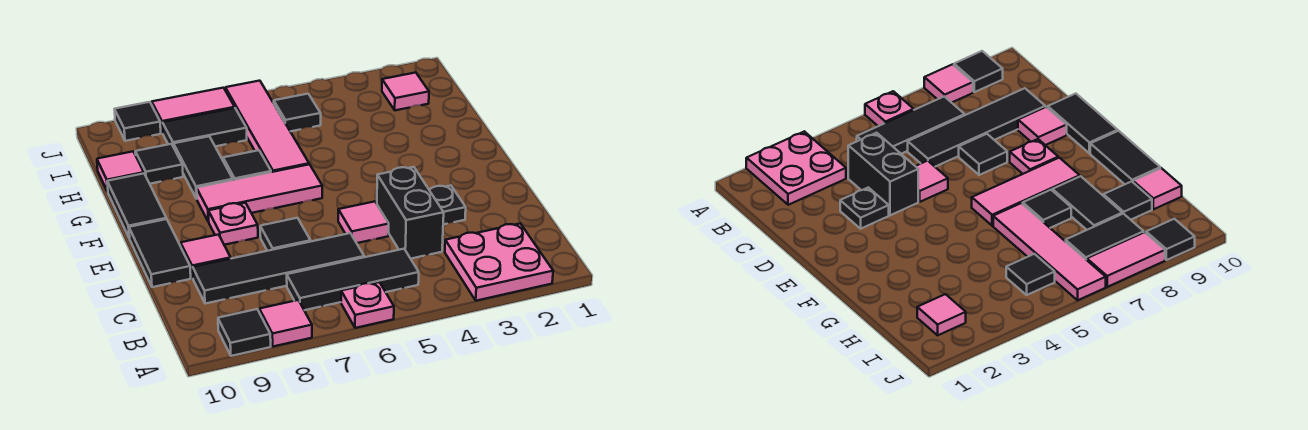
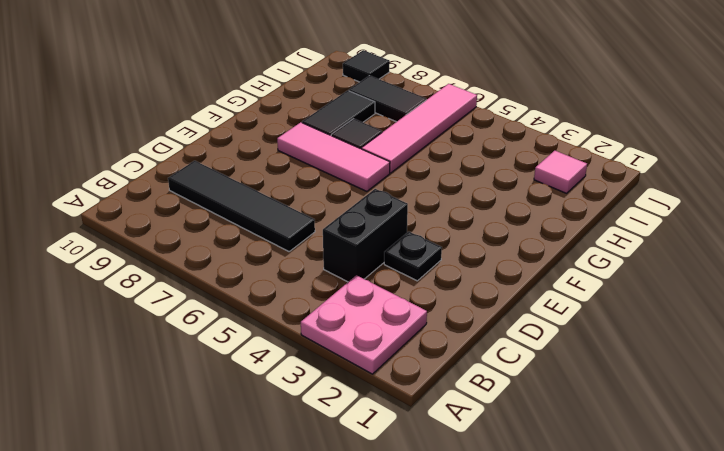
none -> pink plate A6 level 1
none -> pink tile A8 level 1
none -> black tile A9 level 1

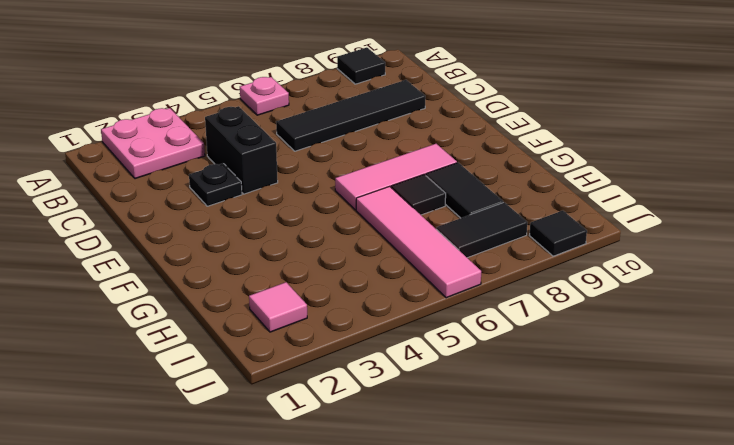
none -> pink tile A8 level 1
none -> black tile B5:B7 level 1
none -> pink tile D5 level 1

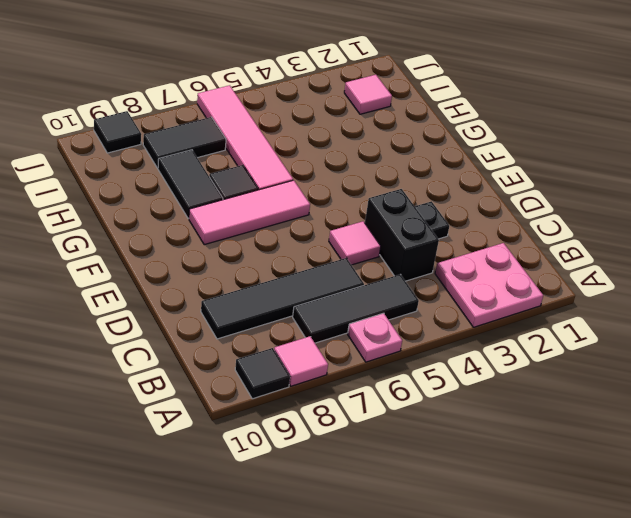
none -> black tile D7 level 1
none -> pink tile D9 level 1
none -> black tile D10:E10 level 1

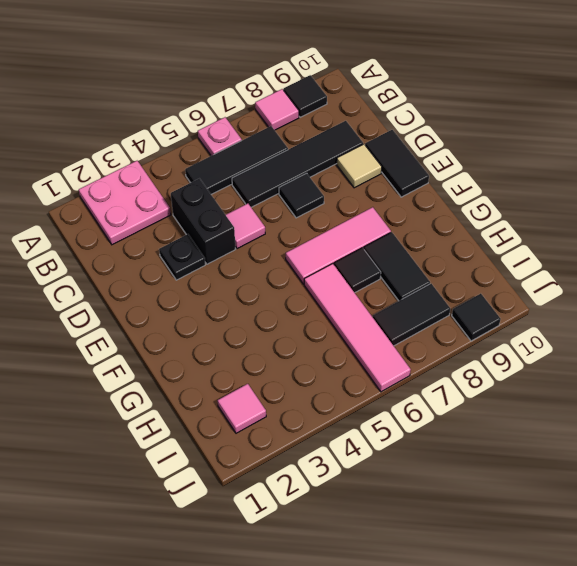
tan tile D9 level 1 -> pink tile D9 level 1
none -> pink plate E8 level 1
none -> black tile F10:G10 level 1
none -> black tile H9 level 1

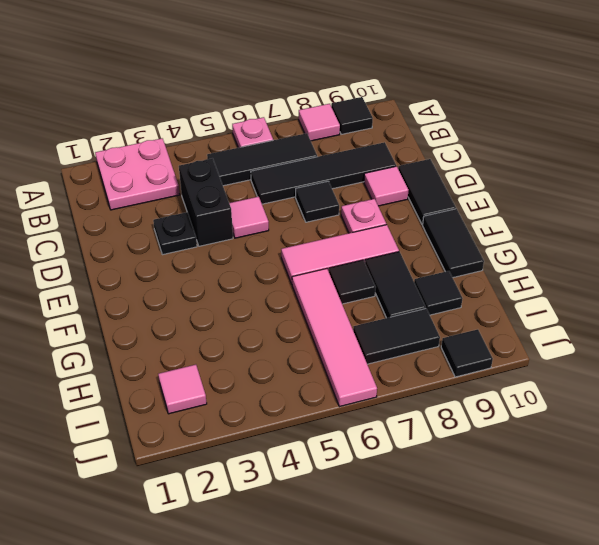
none -> pink tile H10 level 1
none -> black tile I5 level 1
none -> pink tile J7:J8 level 1

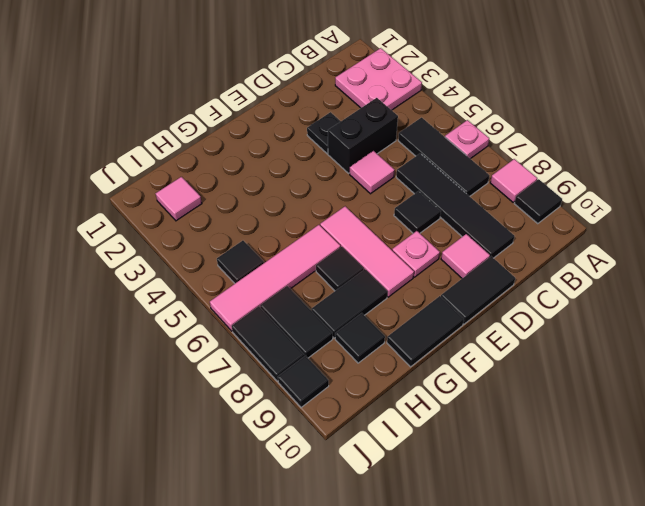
black tile J7:J8 level 1 -> pink tile J7:J8 level 1
none -> pink tile H10 level 1

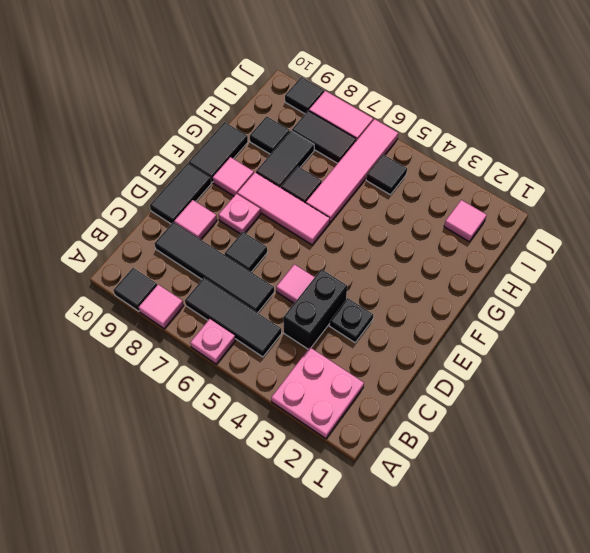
pink tile F9 level 1 -> pink tile H10 level 1

